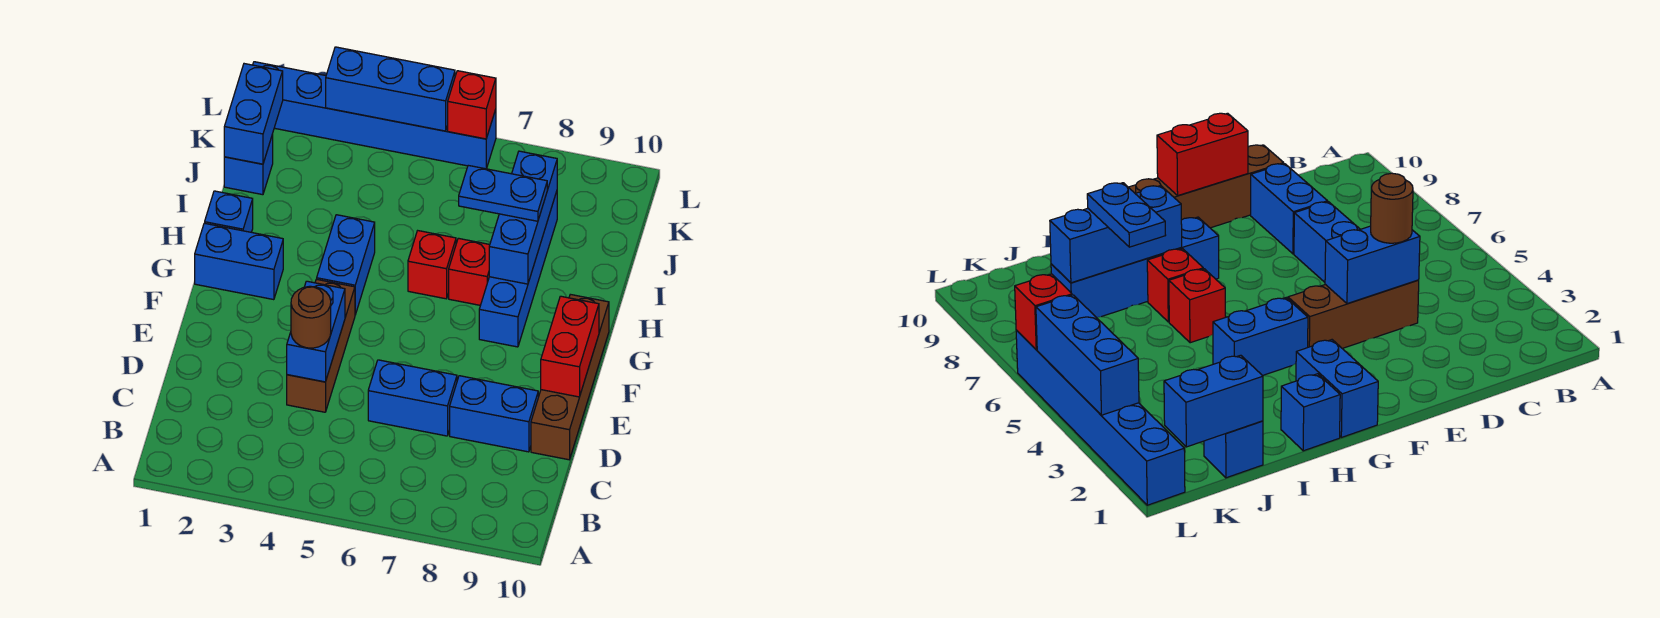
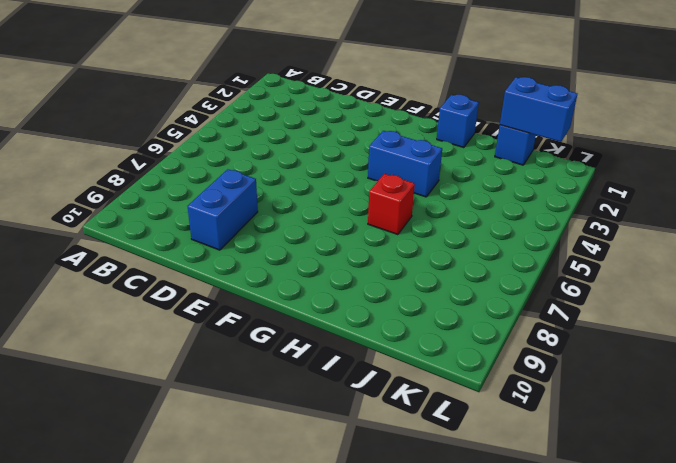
none -> brown brick D4:F4 level 1
none -> blue brick D6:D7 level 1
none -> brown brick D10:G10 level 1

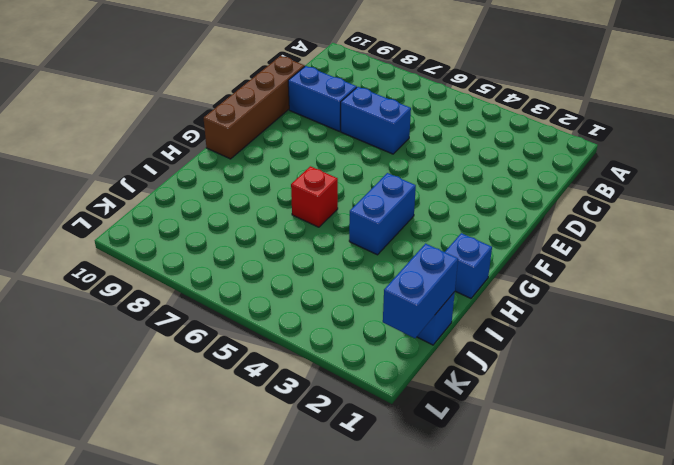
none -> brown brick D4:F4 level 1
none -> blue brick G1:G2 level 1
none -> blue brick G8:J8 level 1

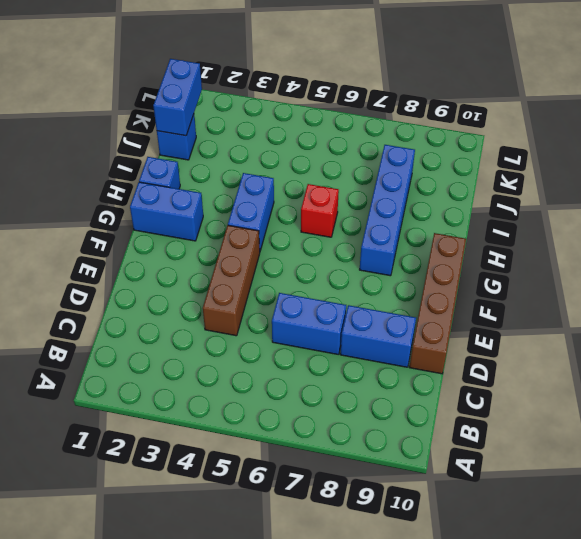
none -> red brick H7 level 1
none -> blue brick L1:L6 level 1
none -> blue brick D4:E4 level 2

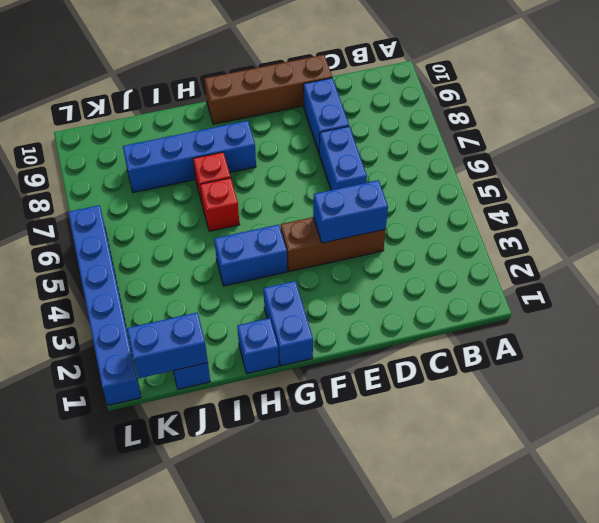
none -> red brick E10:F10 level 2
none -> blue brick H8:J8 level 2
none -> blue brick L3:L5 level 2

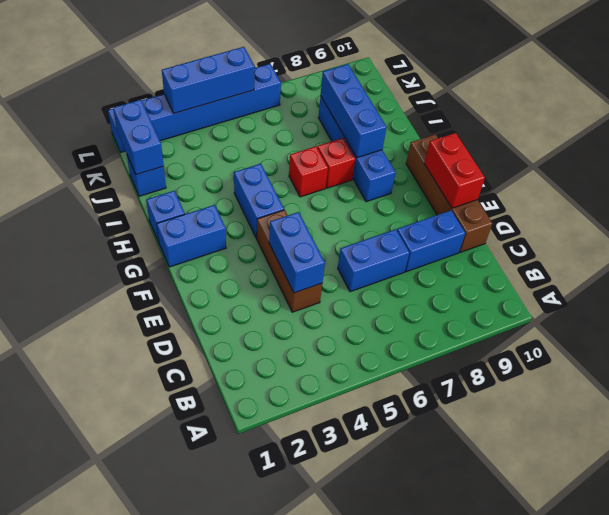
none -> red brick L6 level 2
none -> brown round brick D4 level 3
none -> blue plate I7:I8 level 3

